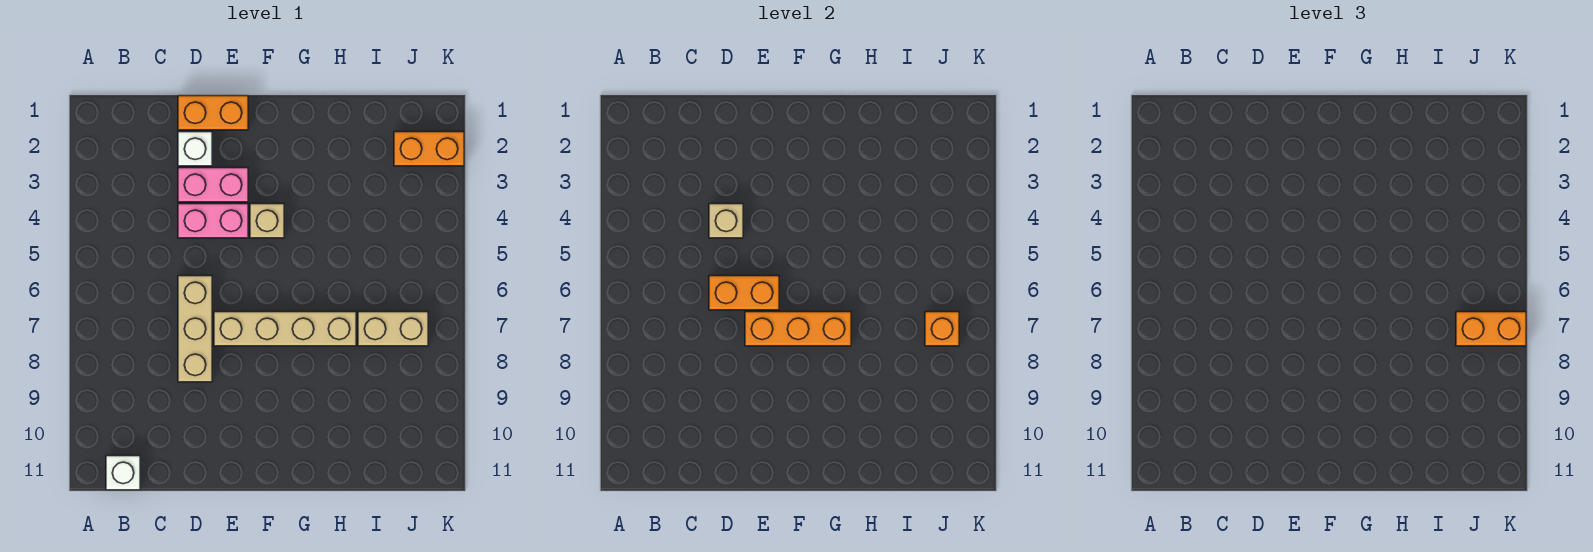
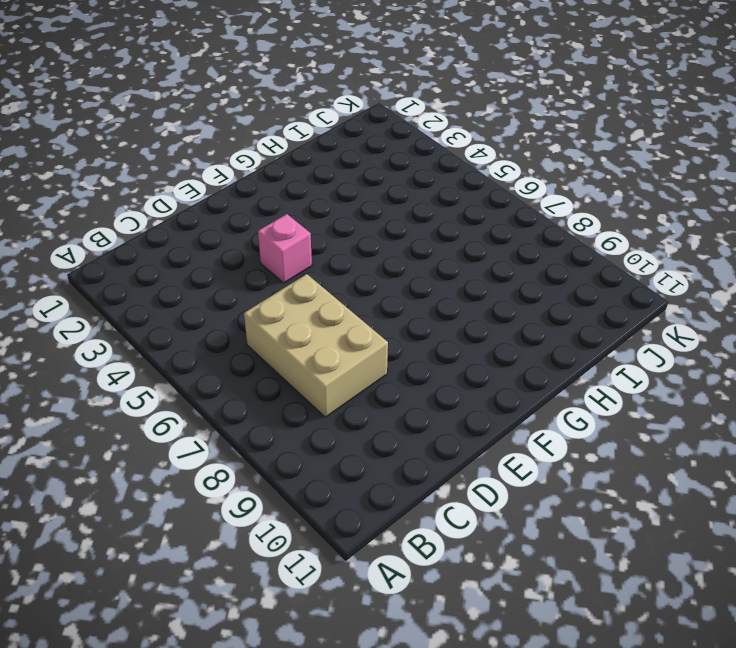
tan brick C6:D8 level 1 -> tan brick D6:D8 level 1
pink brick E4 level 1 -> pink brick D4:E4 level 1
none -> white brick B11 level 1
none -> orange brick D1:E1 level 1
none -> white brick D2 level 1

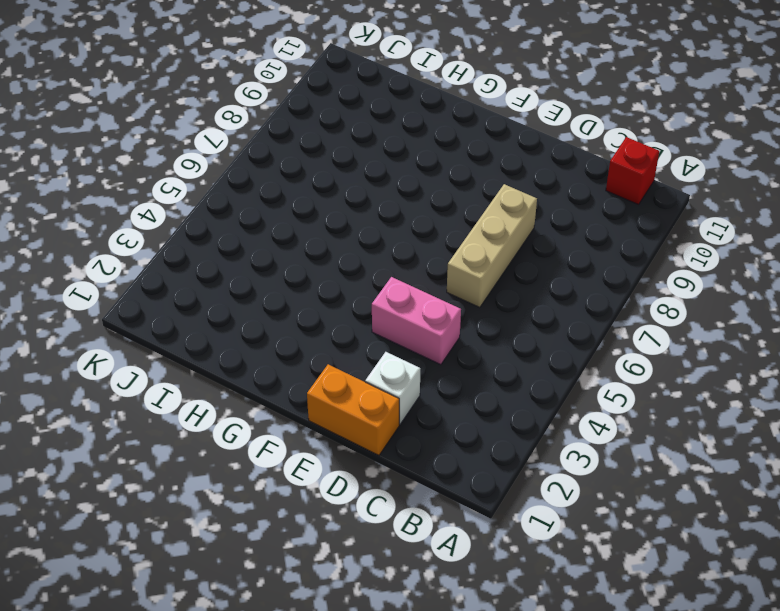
red brick B11 level 1 -> white brick B11 level 1
none -> pink brick D3:E3 level 1
none -> tan brick E7:H7 level 1
none -> tan brick F4 level 1

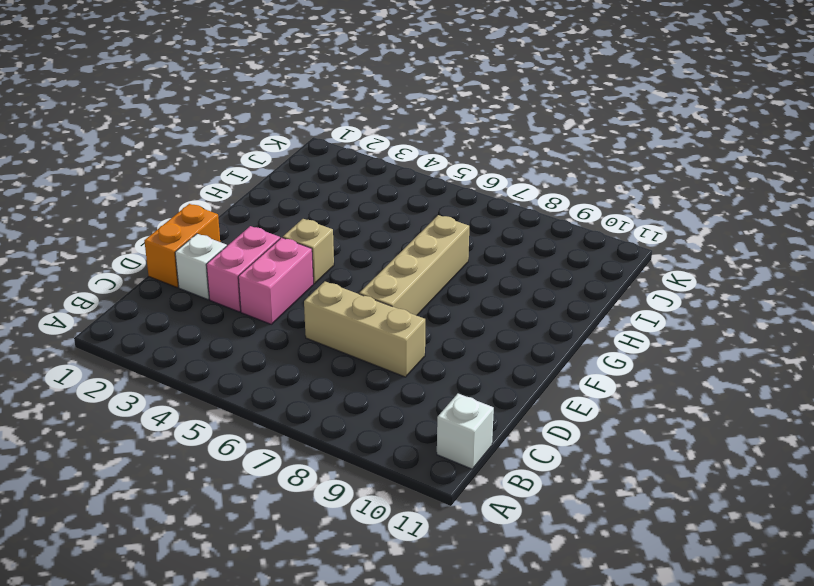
none -> tan brick I7:J7 level 1
none -> orange brick J2:K2 level 1
none -> tan brick D4 level 2

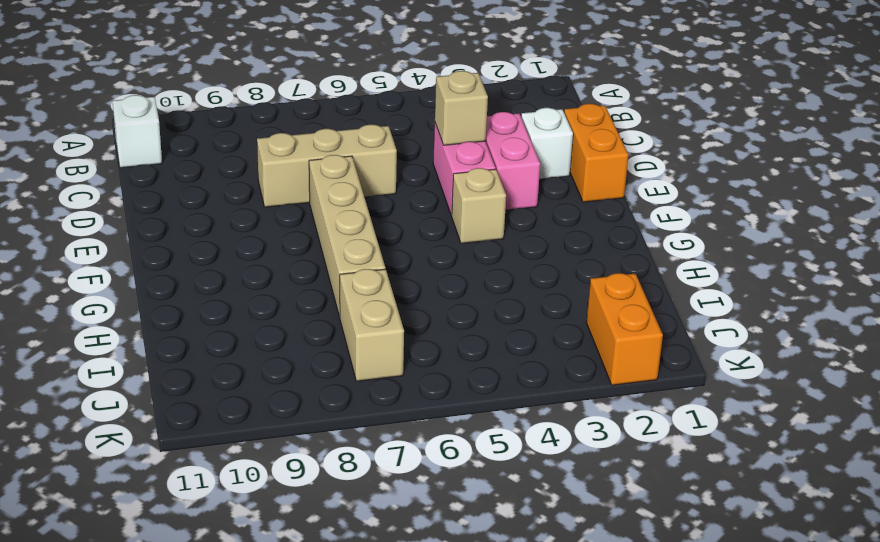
none -> orange brick D6:E6 level 2
none -> orange brick E7:G7 level 2
none -> orange brick J7 level 2

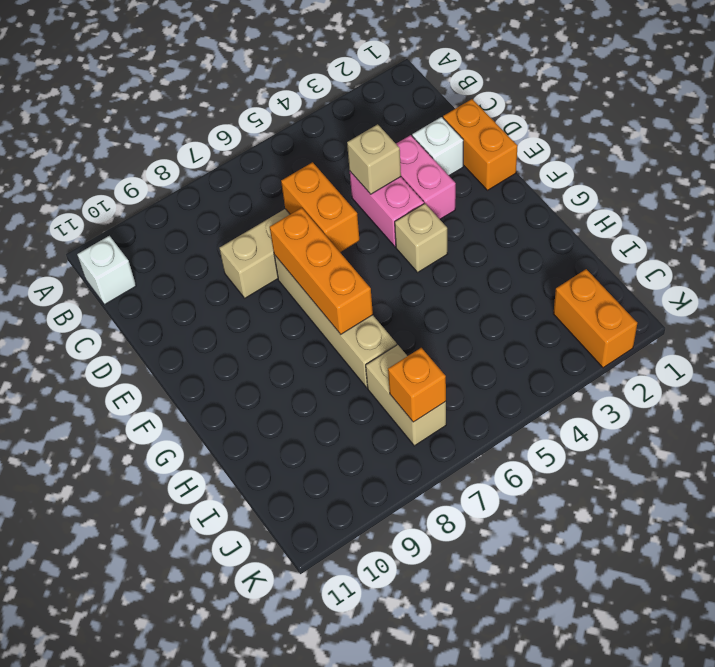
none -> orange brick J7:K7 level 3

